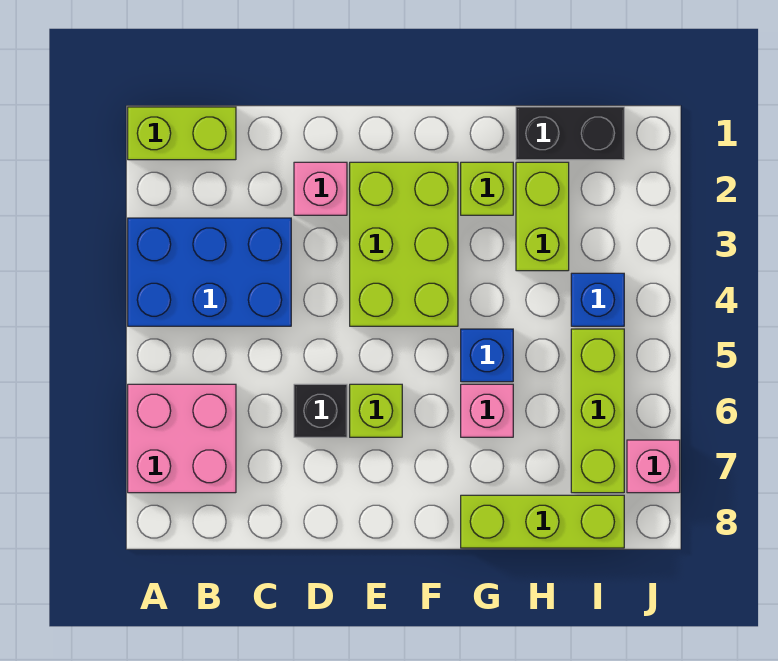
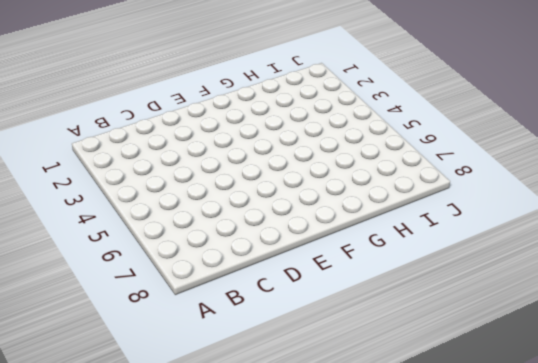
none -> lime brick A1:B1 level 1
none -> blue brick A3:C4 level 1
none -> pink brick A6:B7 level 1

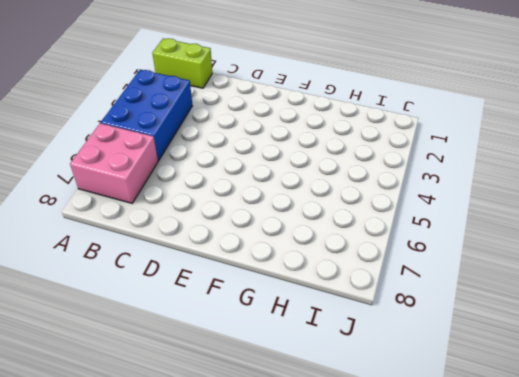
blue brick A3:B5 level 1 -> blue brick A3:C4 level 1
none -> pink brick D2 level 1
none -> black brick D6 level 1
none -> lime brick E2:F4 level 1

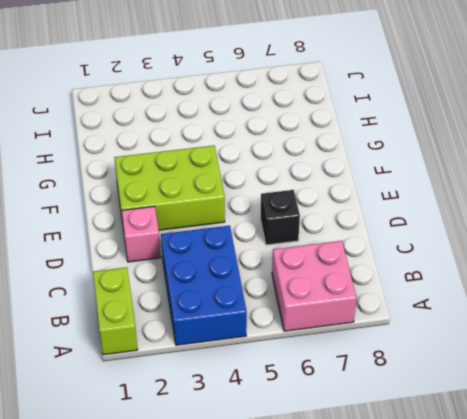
none -> lime brick E6 level 1
none -> lime brick G2 level 1
none -> blue brick G5 level 1

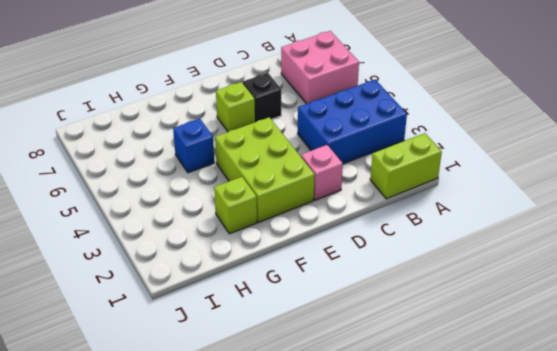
none -> pink brick G6 level 1
none -> lime brick G8:I8 level 1
none -> black brick H1:I1 level 1

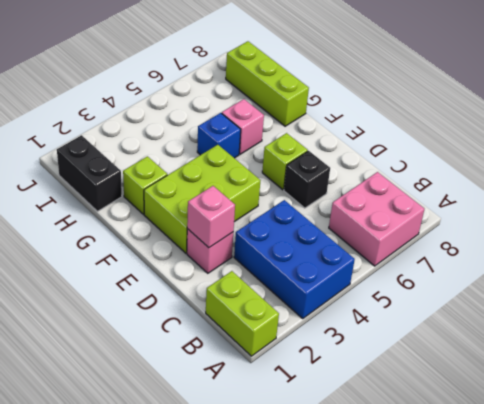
pink brick D2 level 2 -> pink brick J7 level 1
none -> lime brick H2:H3 level 1
none -> blue brick I4 level 1
none -> lime brick I5:I7 level 1

